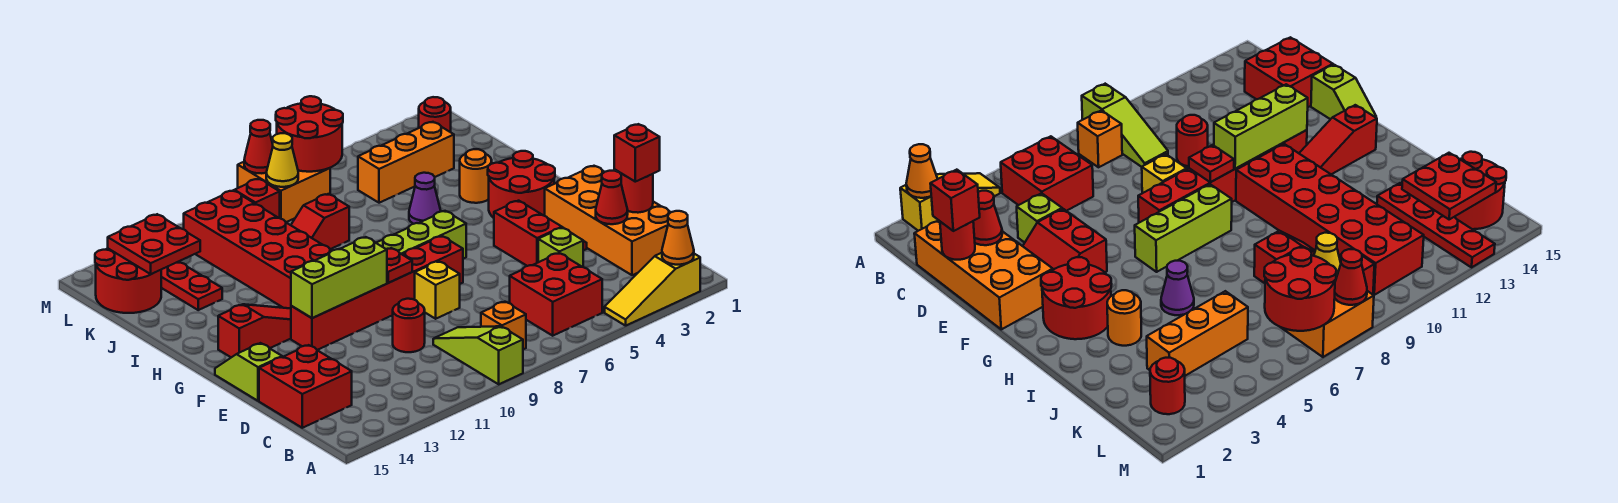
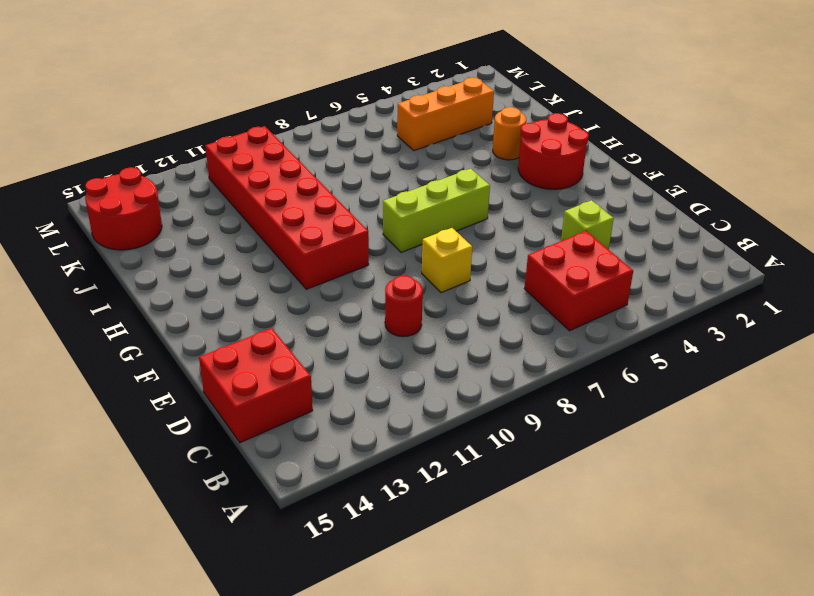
none -> yellow slope A2:A4 level 1 top 2
none -> lime slope A9:C9 level 1 top A
none -> orange brick B8 level 1
none -> orange brick C1:F2 level 1

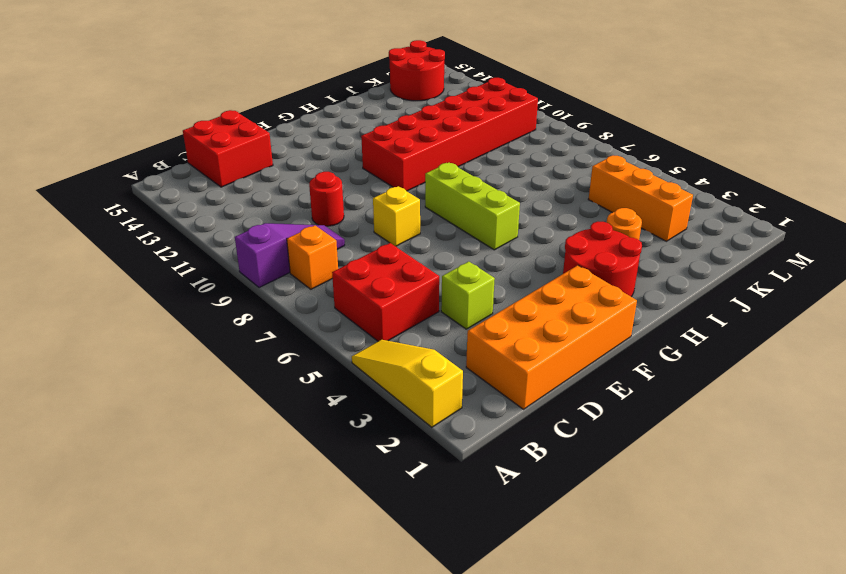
purple slope A9:C9 level 1 top A -> lime slope A9:C9 level 1 top A
none -> red slope E3:F4 level 1 top 4
none -> lime slope E15:F15 level 1 top E
none -> red brick F7:F12 level 1
none -> red slope G12:G14 level 1 top 14

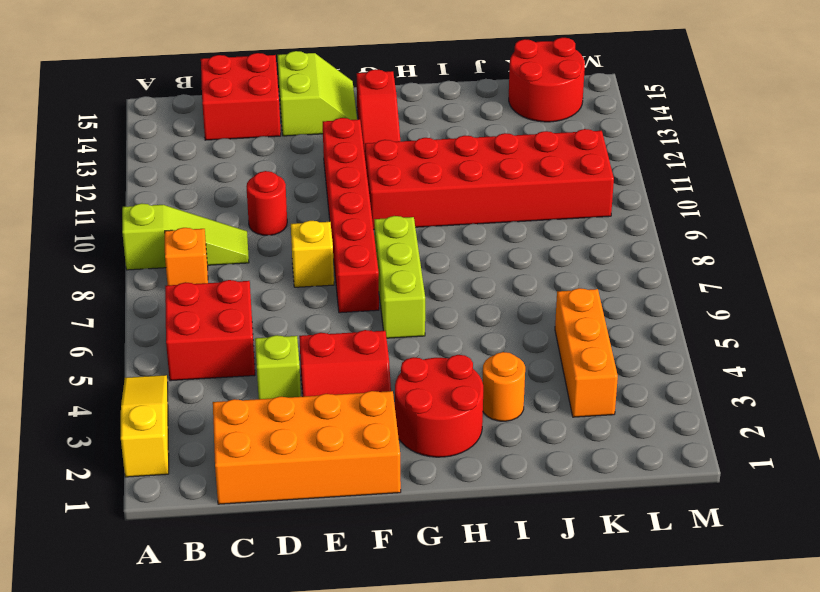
lime slope E14:F15 level 1 top E -> lime slope E15:F15 level 1 top E
none -> purple cone I5 level 1
none -> red slope J8:J9 level 1 top 8
none -> red plate J13:M13 level 1
none -> red round brick L2 level 1

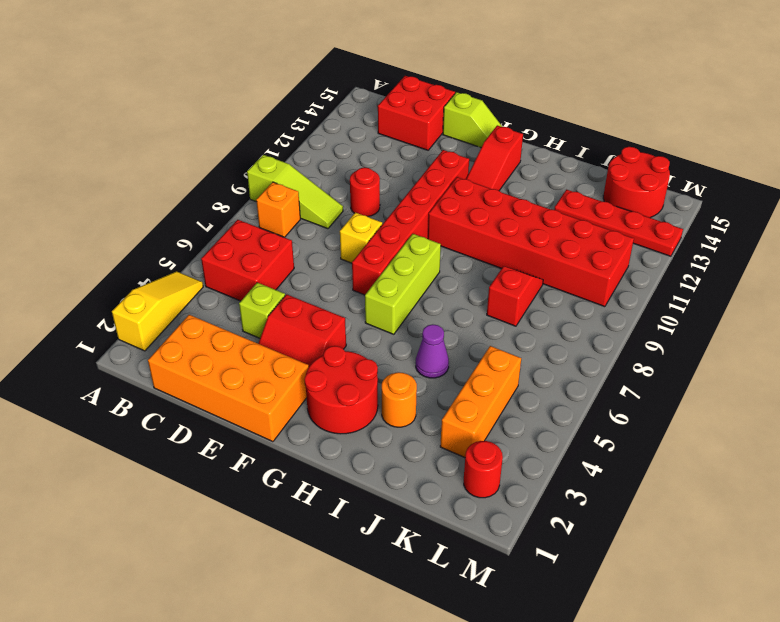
none -> orange brick L7:M8 level 1
none -> red brick L9 level 1
none -> orange cone A2 level 2
none -> red round brick D1 level 2

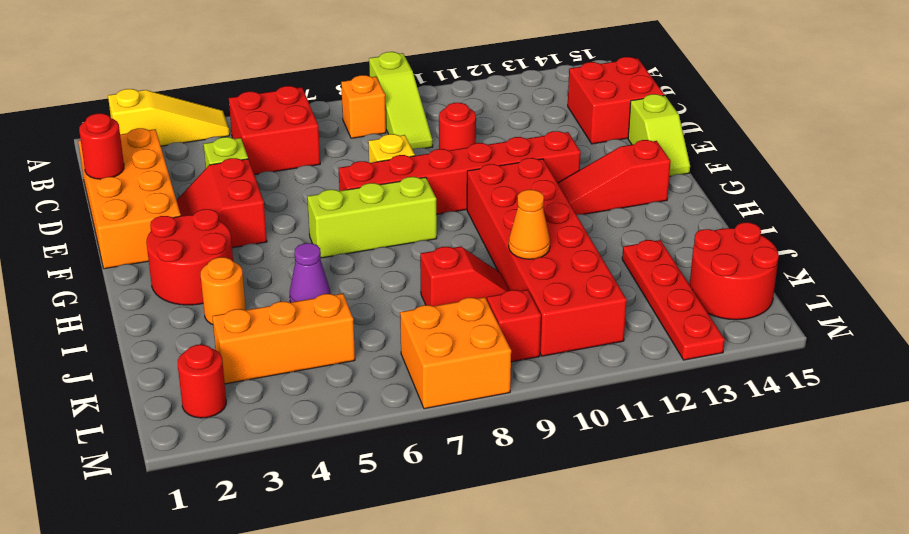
orange cone J10 level 2 -> orange cone A2 level 2
none -> red cone D2 level 2
none -> red plate F9 level 2
none -> lime brick F10:F12 level 2
none -> red plate K13:L14 level 2

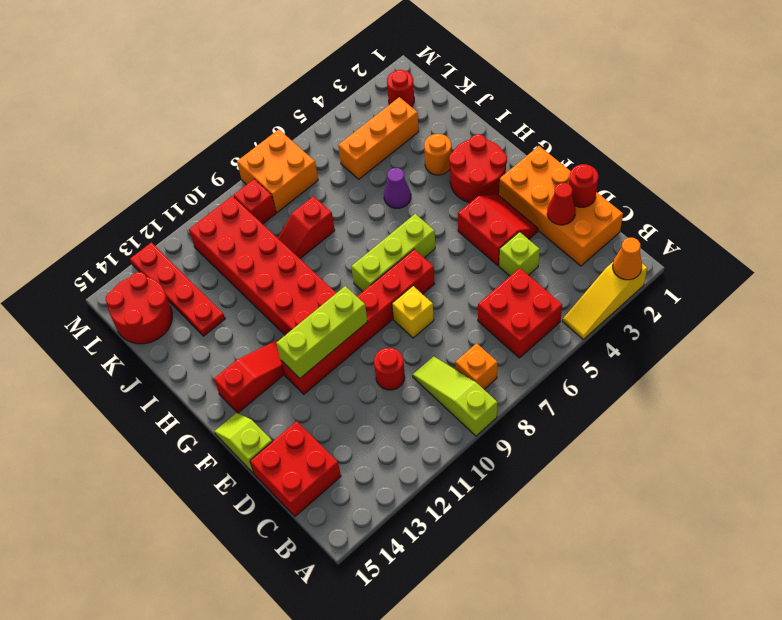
none -> red plate F9 level 2
none -> red plate K13:L14 level 2
none -> red round brick L6:M7 level 2
none -> yellow cone L8 level 2

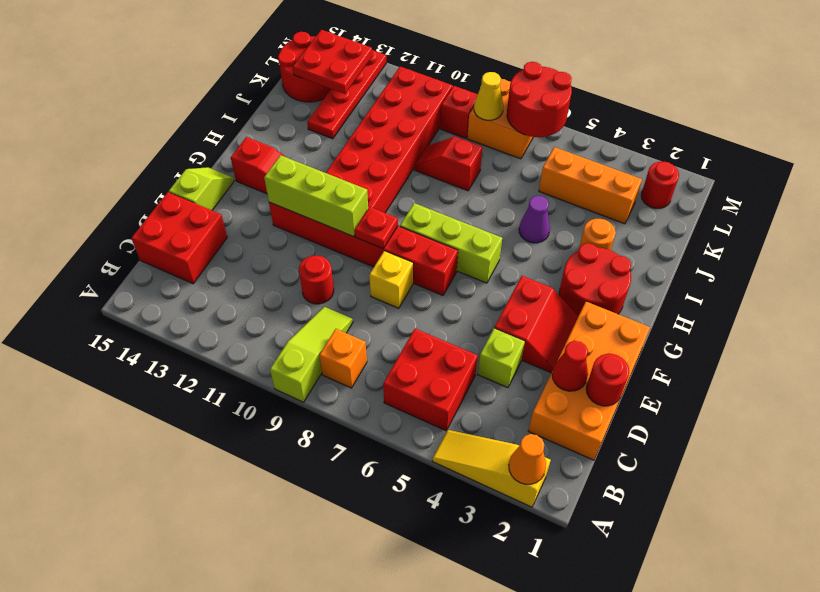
none -> red cone M8 level 2
none -> red brick D1 level 3

